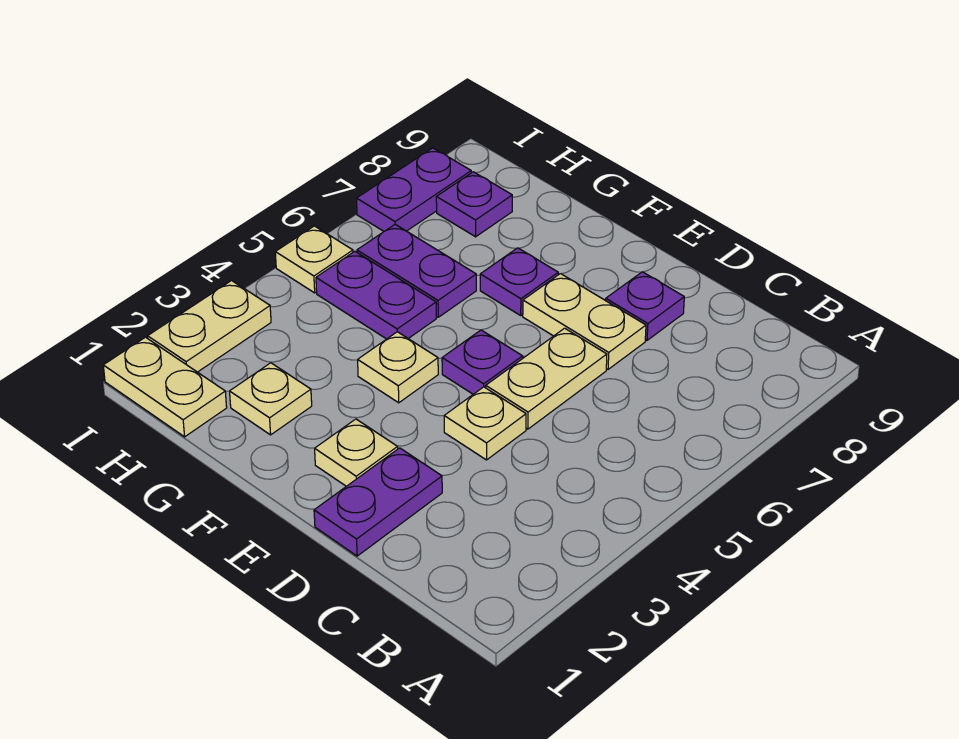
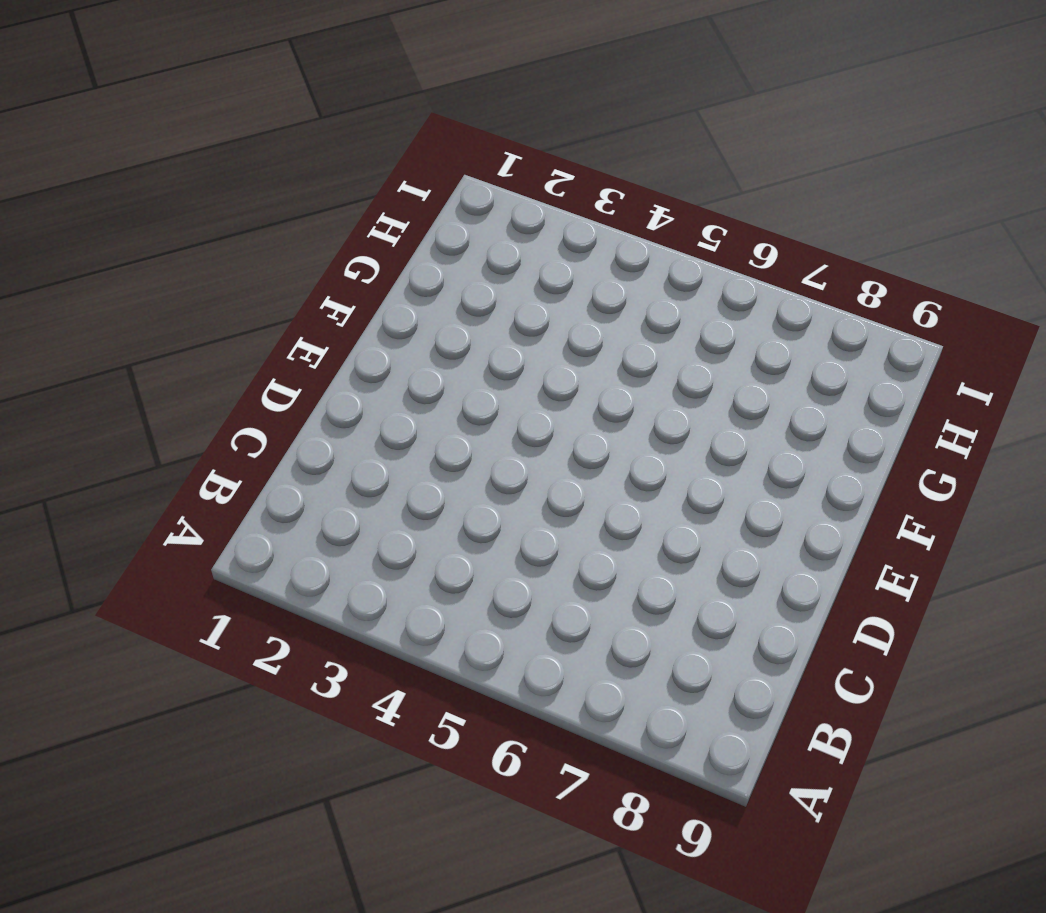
none -> purple plate D1:D2 level 1
none -> tan plate D4 level 1
none -> tan plate D5:D6 level 1

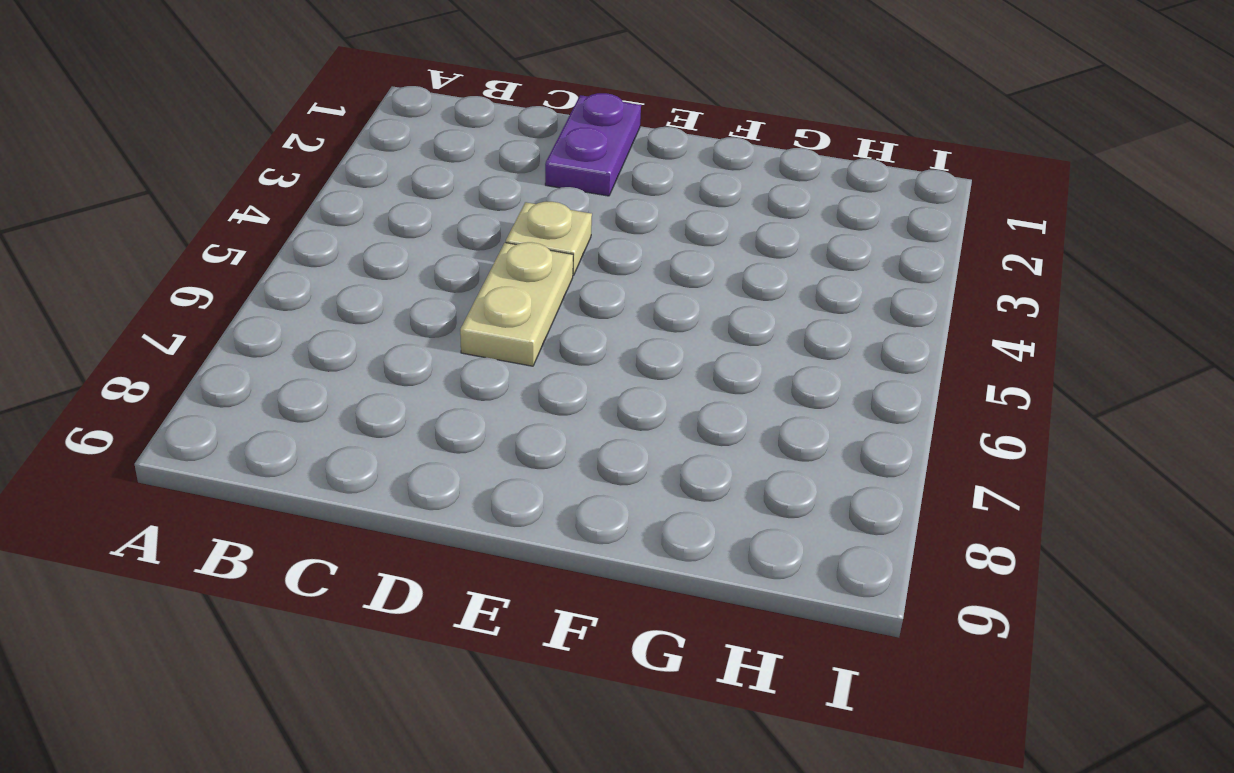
none -> tan plate D7:E7 level 1
none -> purple plate D8 level 1
none -> tan plate E2 level 1

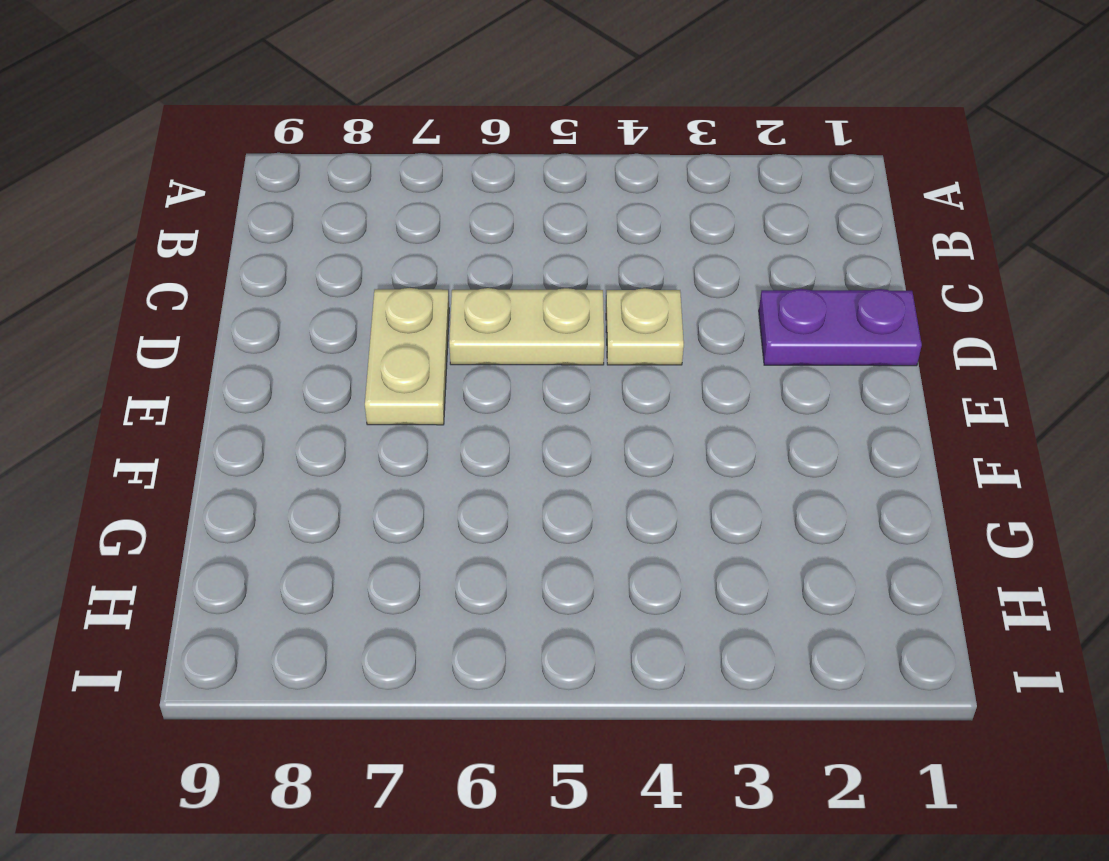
none -> purple plate D8 level 1
none -> tan plate E2 level 1
none -> purple plate E5 level 1

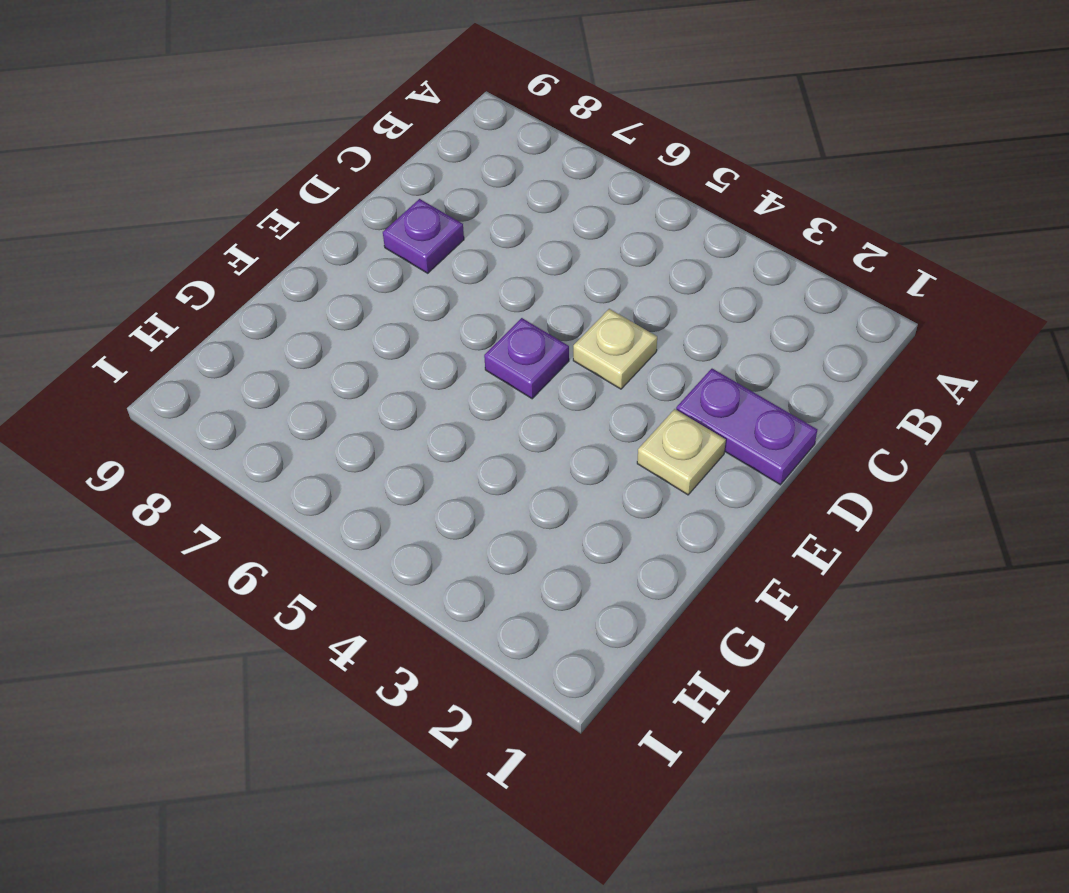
none -> tan plate D5:D6 level 1
none -> tan plate D7:E7 level 1
none -> tan plate F4 level 1

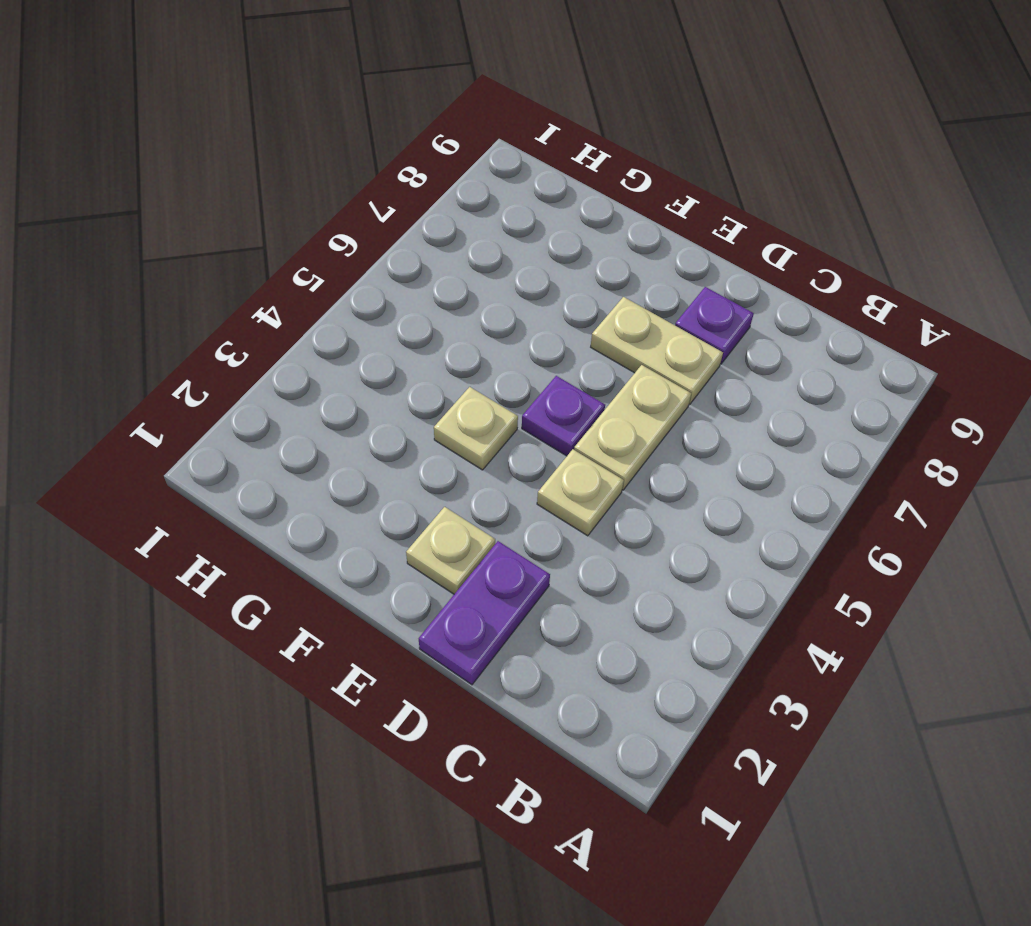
none -> purple plate F7 level 1
none -> tan plate G2 level 1
none -> purple plate G5:H5 level 1

